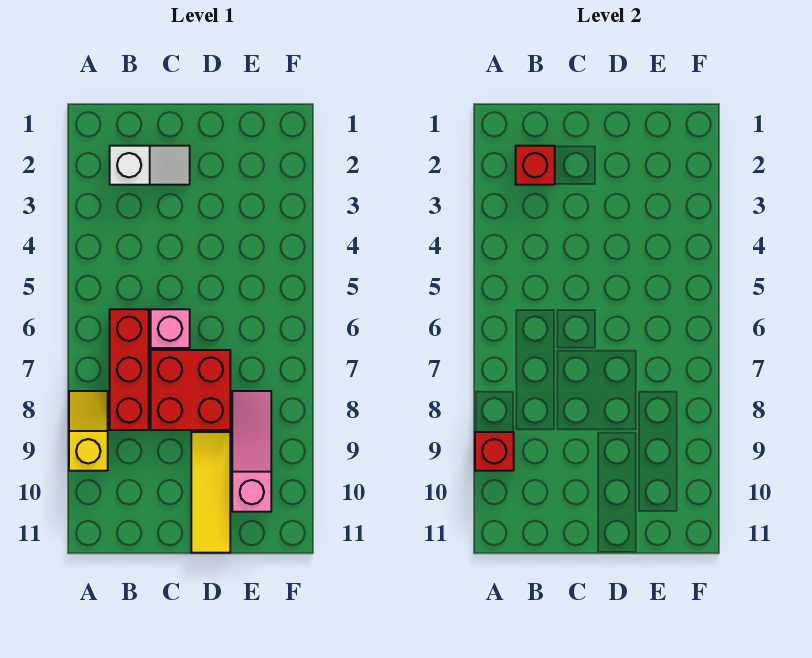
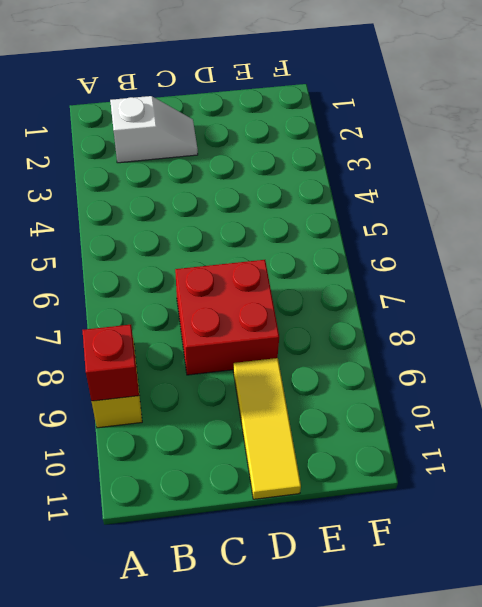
none -> red brick B6:B8 level 1
none -> pink brick C6 level 1

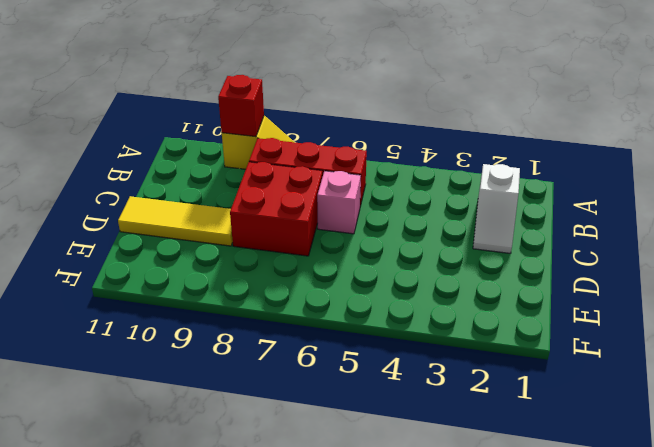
none -> pink slope E8:E10 level 1 top 10
none -> red brick B2 level 2

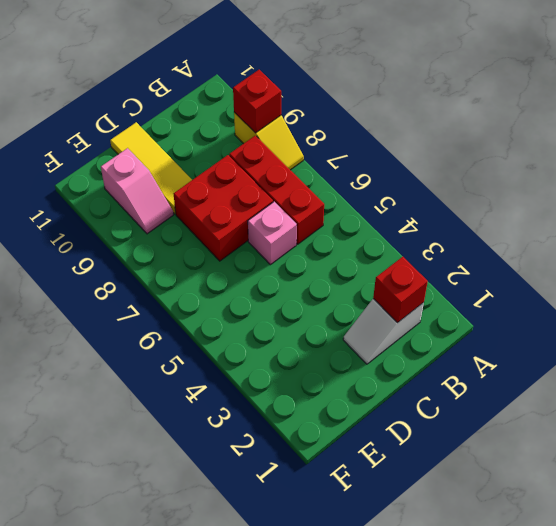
pink slope E9:E10 level 1 top 10 -> pink slope E8:E10 level 1 top 10

